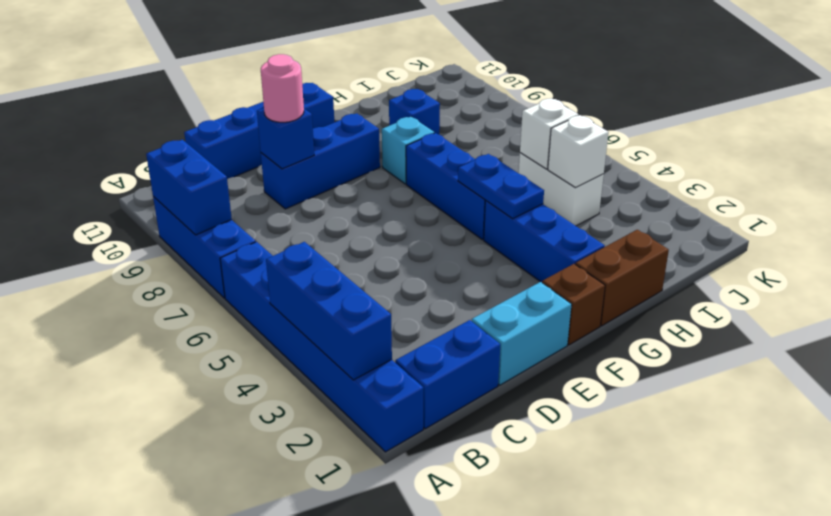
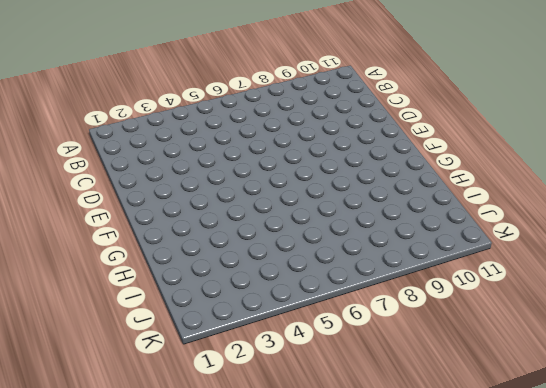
none -> blue brick A1:A6 level 1
none -> blue brick A7:A9 level 1
none -> blue brick B1:C1 level 1

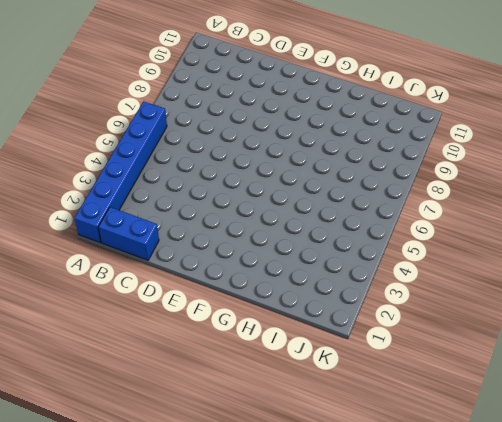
none -> blue brick A7:A9 level 1
none -> blue brick C11:F11 level 1
none -> cyan brick D1:E1 level 1

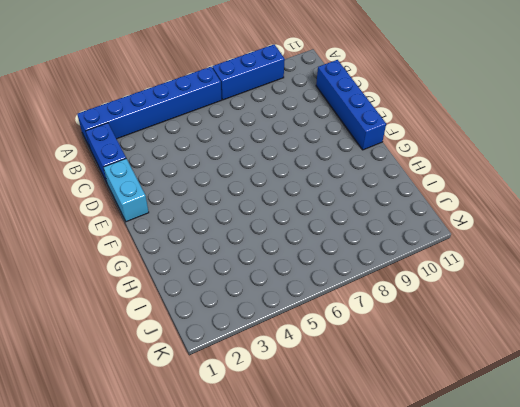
none -> blue brick D9:F9 level 1
none -> brown brick F1 level 1
none -> brown brick G1:H1 level 1

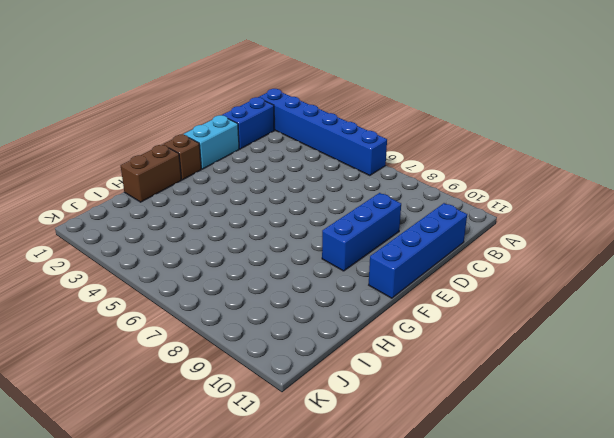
none -> blue brick A7:A9 level 1
none -> blue brick G2:G4 level 1
none -> blue brick G5:G7 level 1

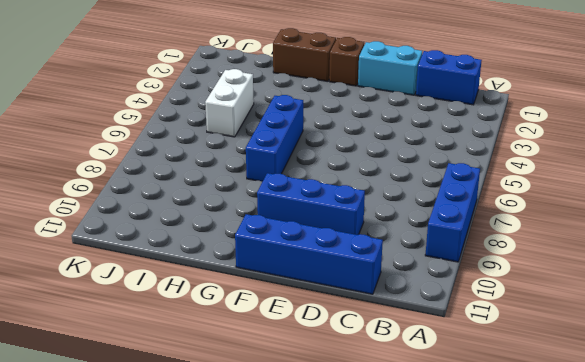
none -> blue brick A1:A6 level 1
none -> blue brick G2:G4 level 1
none -> cyan brick G8 level 1

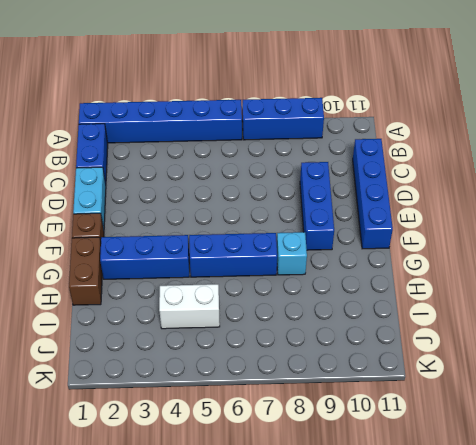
none -> blue brick H9 level 1
none -> blue brick A2:A4 level 2
none -> blue brick A8:A9 level 2

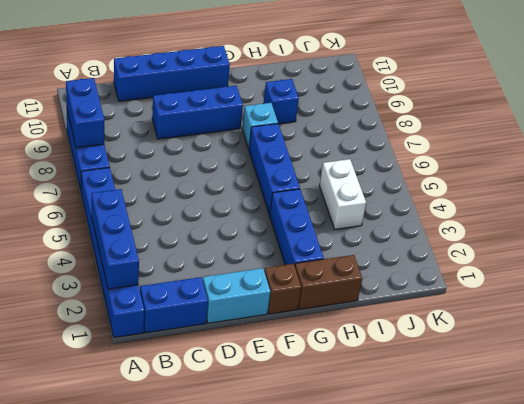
none -> blue brick D9 level 2
none -> blue plate G4:G5 level 2
none -> white brick I4 level 2

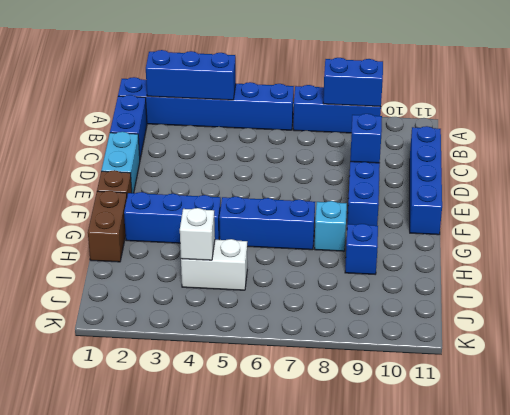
none -> blue plate G4:G5 level 2
none -> white brick I5 level 2
none -> pink round brick D9 level 3

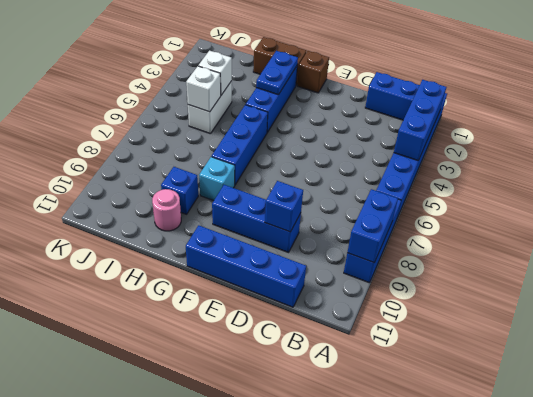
blue plate G2:G3 level 2 -> blue plate G4:G5 level 2
pink round brick H10 level 1 -> pink round brick D9 level 3
none -> cyan brick D1:E1 level 1

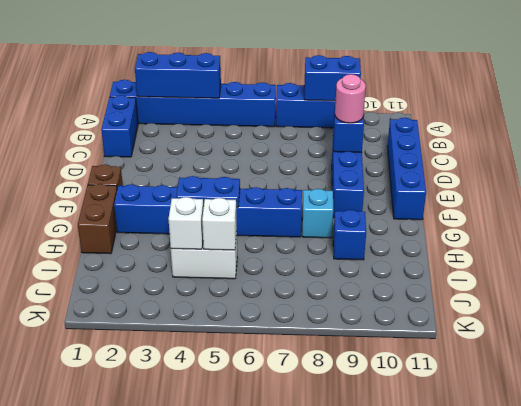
none -> cyan brick D1:E1 level 1

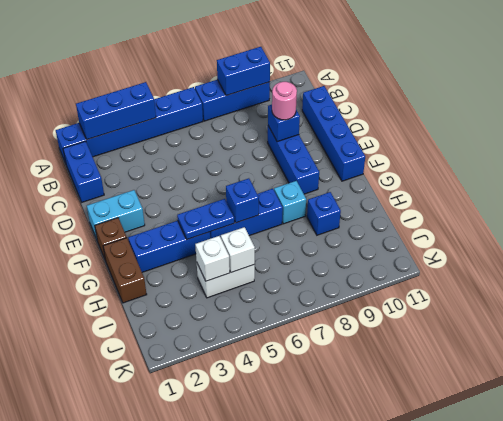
cyan brick E1:E2 level 1 -> cyan brick D1:E1 level 1
blue brick G6 level 2 -> none

